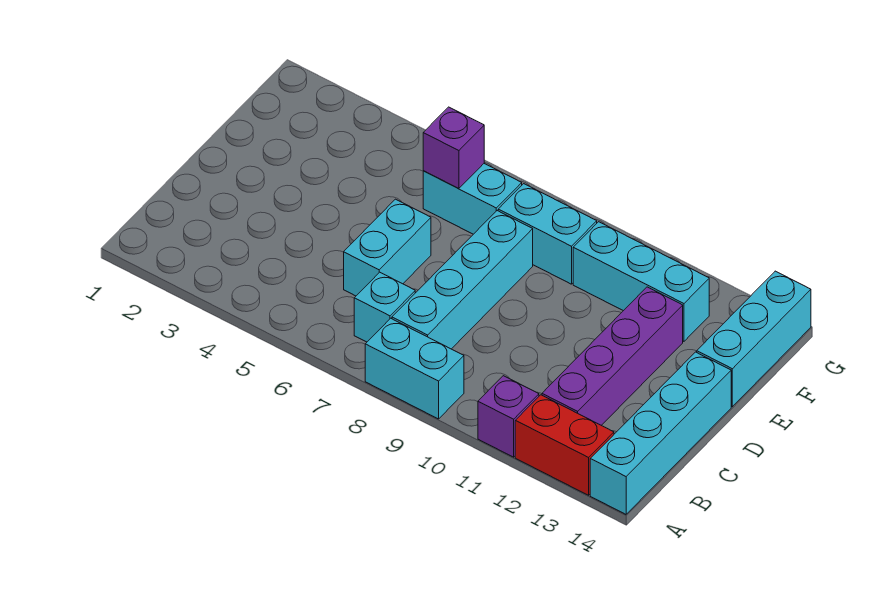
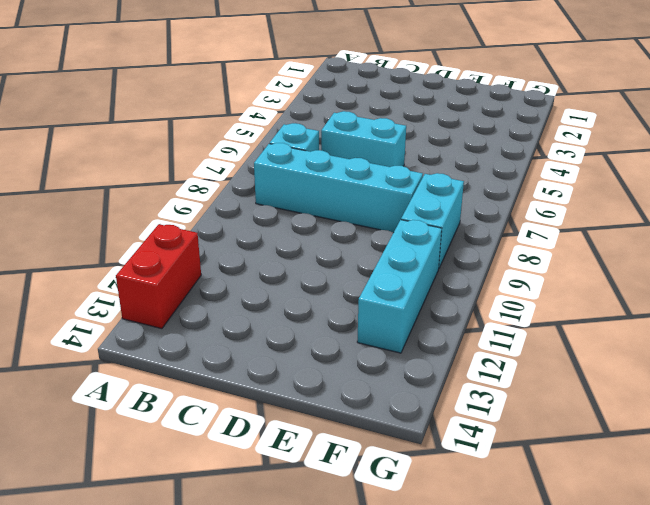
none -> cyan brick A8:A9 level 1
none -> purple brick A11 level 1
none -> cyan brick A14:D14 level 1

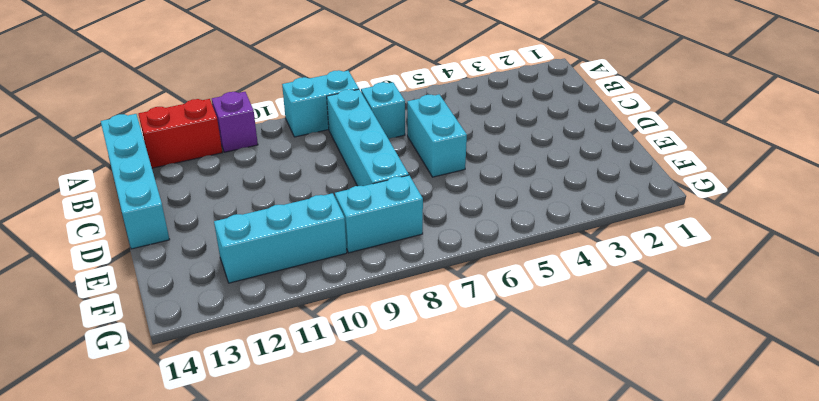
none -> purple brick B12:E12 level 1
none -> cyan brick E14:G14 level 1
none -> cyan brick F6:F7 level 1

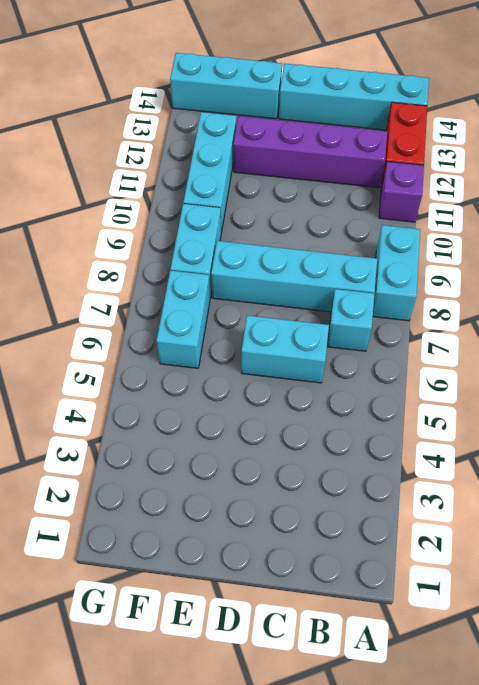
none -> purple brick F6 level 2

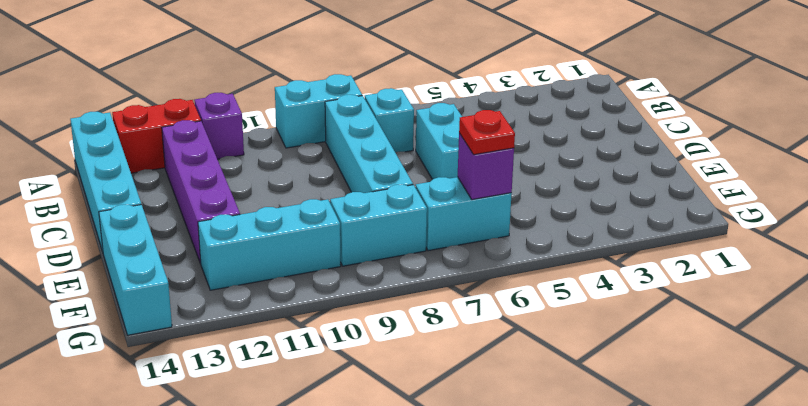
red plate F6 level 3 -> none

